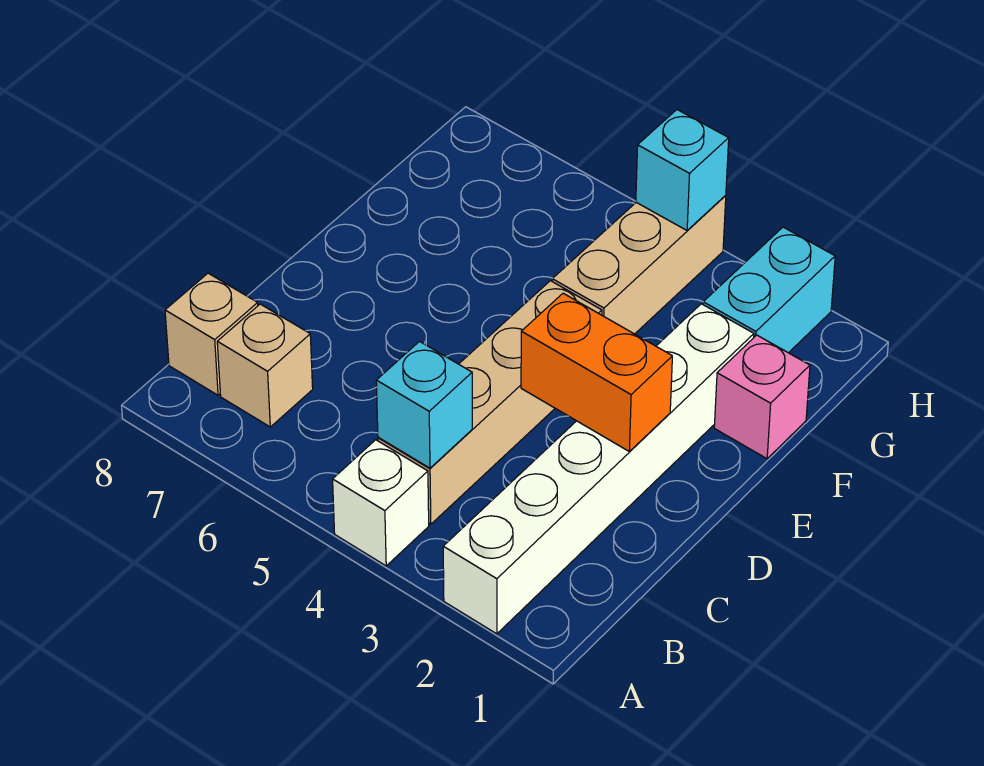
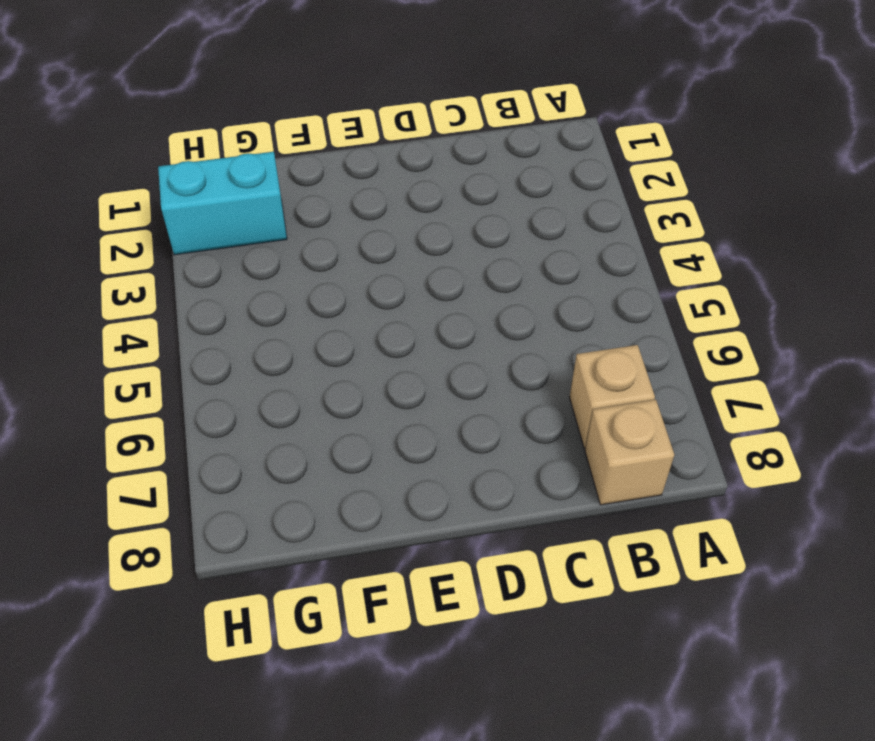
none -> white brick A2:F2 level 1
none -> white brick A4 level 1

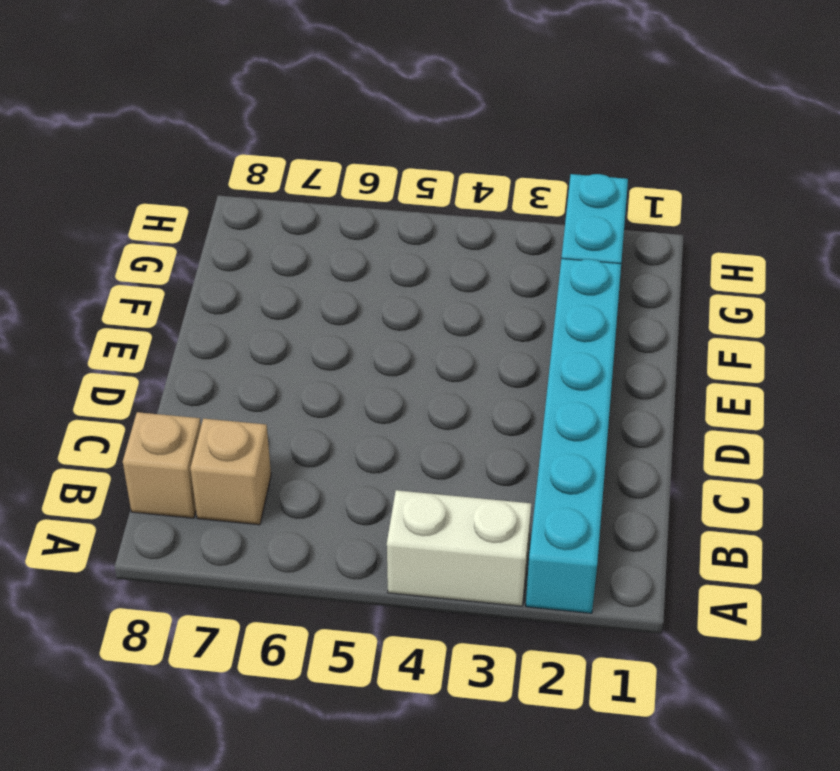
cyan brick A2:F2 level 1 -> white brick A2:F2 level 1
white brick A3:A4 level 1 -> white brick A4 level 1
none -> tan brick B4:E4 level 1
none -> pink brick F1 level 1

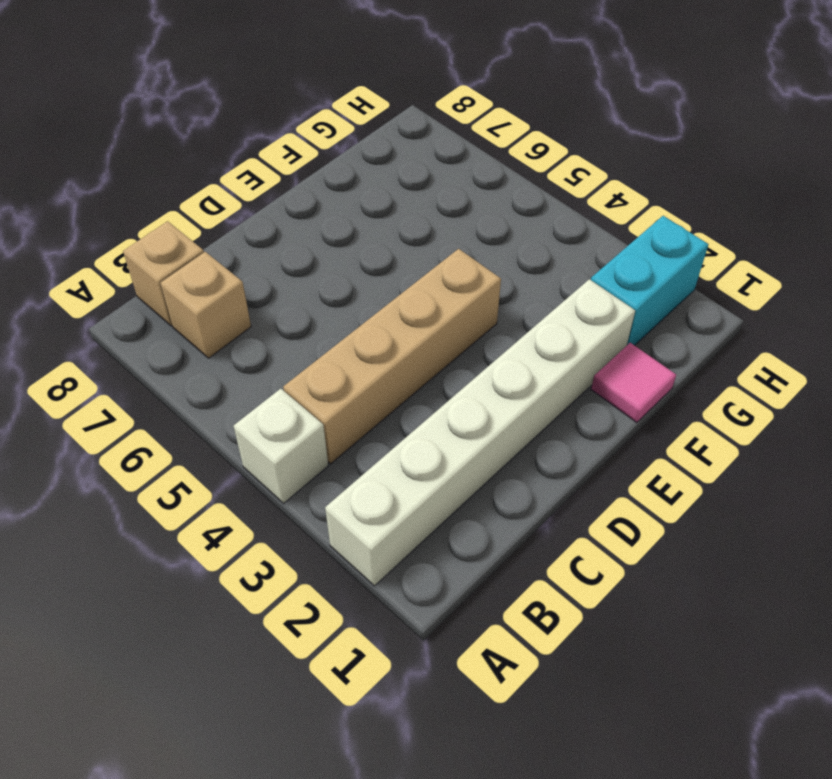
pink tile F1 level 1 -> pink brick F1 level 1
none -> tan brick F4:H4 level 1
none -> cyan brick B4 level 2

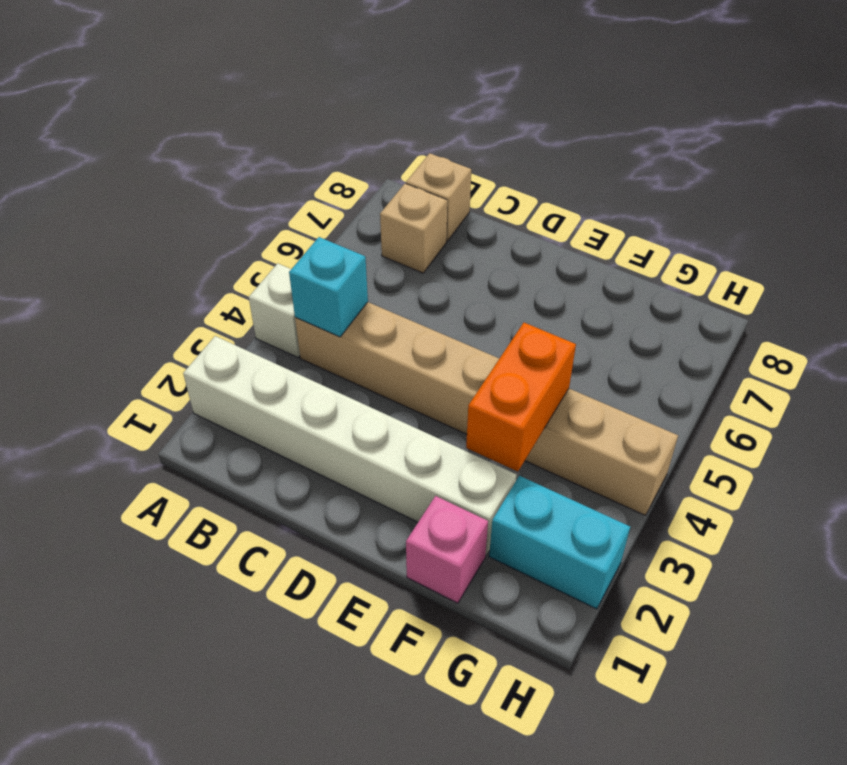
orange brick F3:F4 level 2 -> orange brick D2:D3 level 2
none -> cyan brick H4 level 2

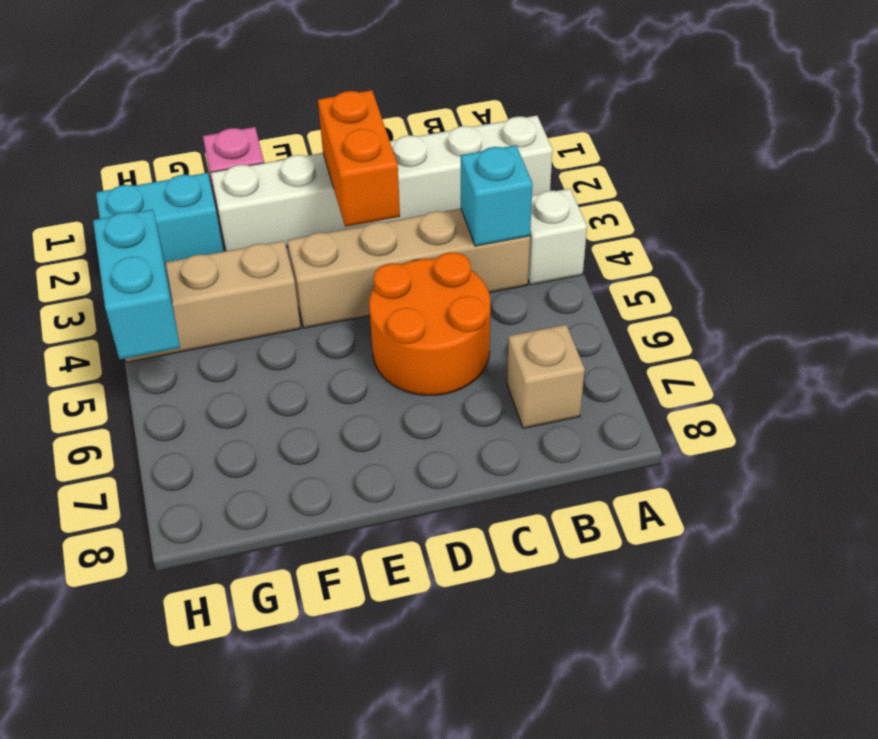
orange round brick C5:D6 level 1 -> none
cyan brick H4:H5 level 2 -> cyan brick H4 level 2
none -> tan brick B8 level 1

